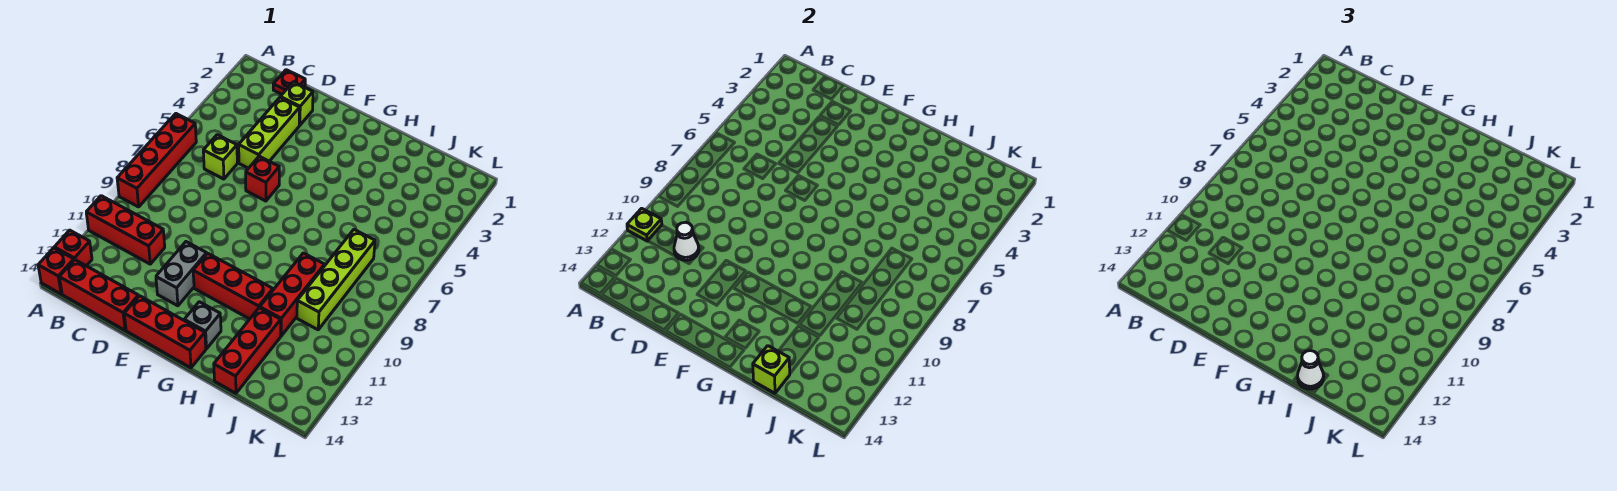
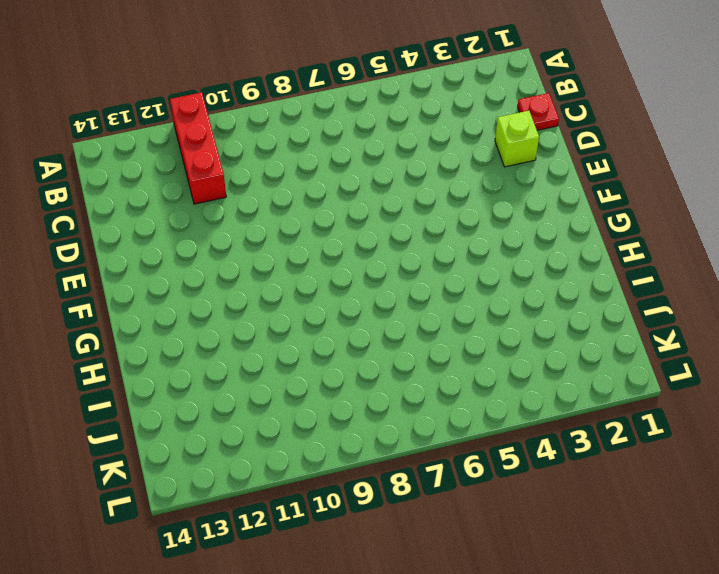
none -> red brick A6:A9 level 1
none -> red brick A13 level 1
none -> red brick A14 level 1

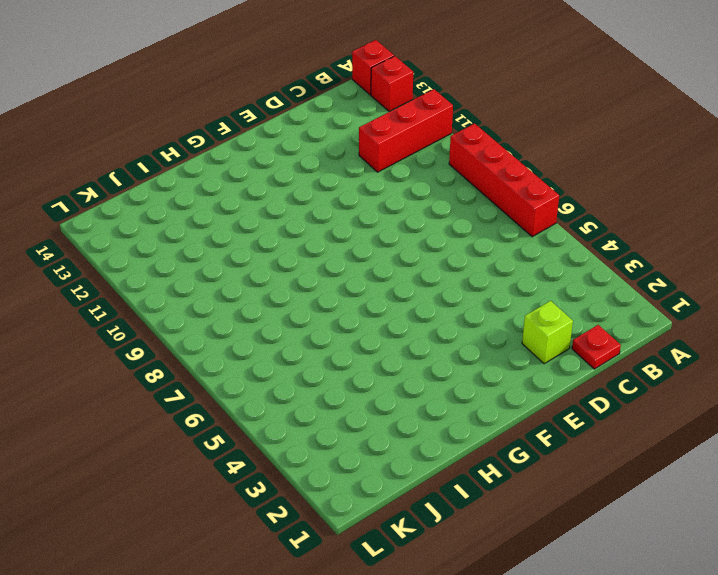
none -> red brick B14:D14 level 1
none -> lime brick C6 level 1
none -> lime brick D3:D5 level 1

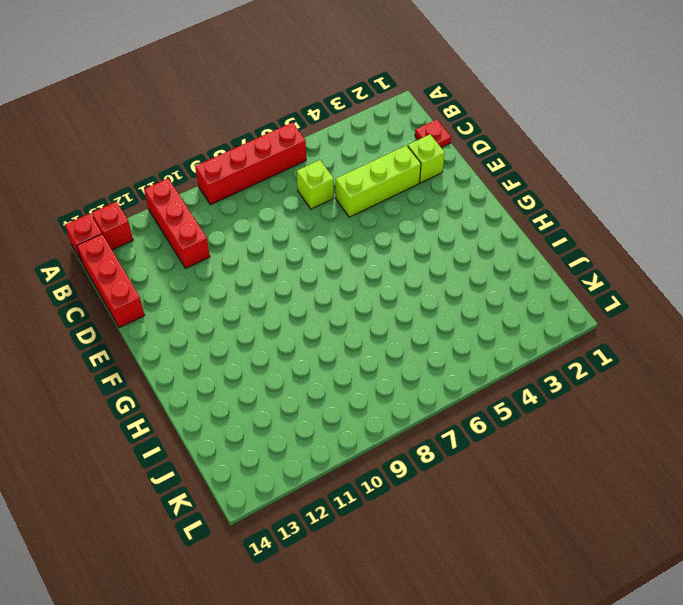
none -> red brick E6 level 1
none -> grey brick E11:E12 level 1
none -> red brick E14:G14 level 1

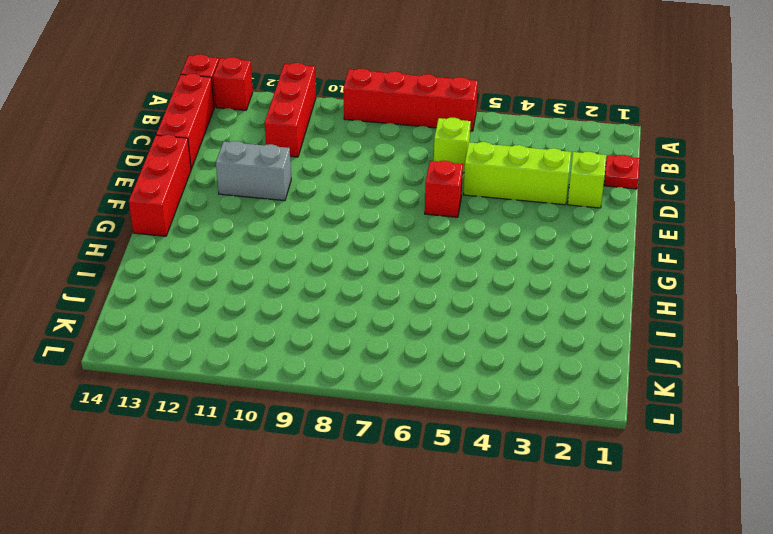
none -> red brick F11:H11 level 1
none -> grey brick G13 level 1
none -> red brick I9:I11 level 1

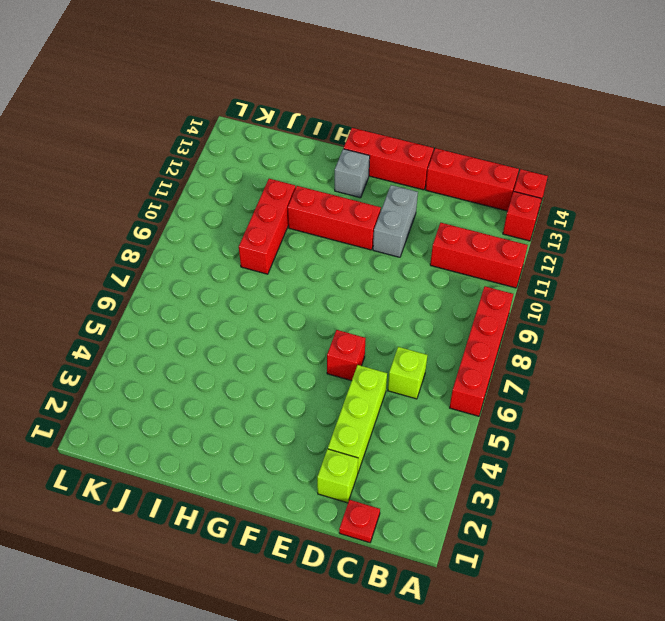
none -> red brick I12:I14 level 1
none -> lime brick J7:J10 level 1
none -> lime plate A11 level 2

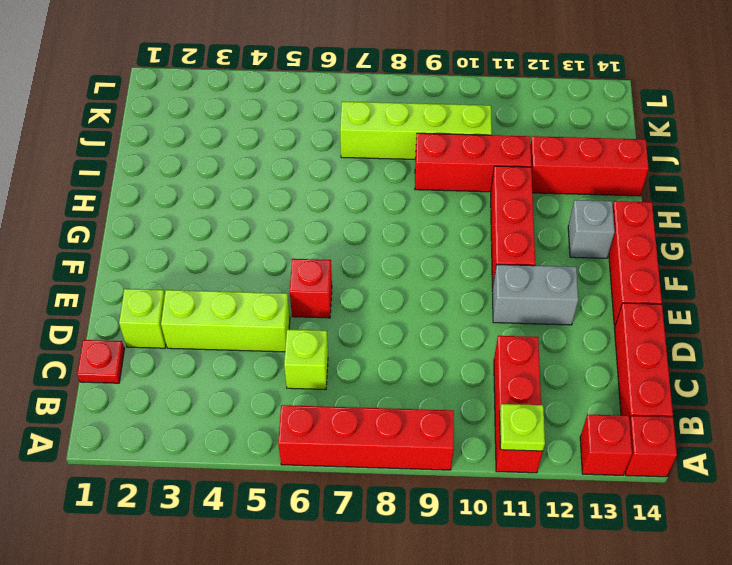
none -> white cone C11 level 2
none -> lime brick I14 level 2
none -> white cone I14 level 3

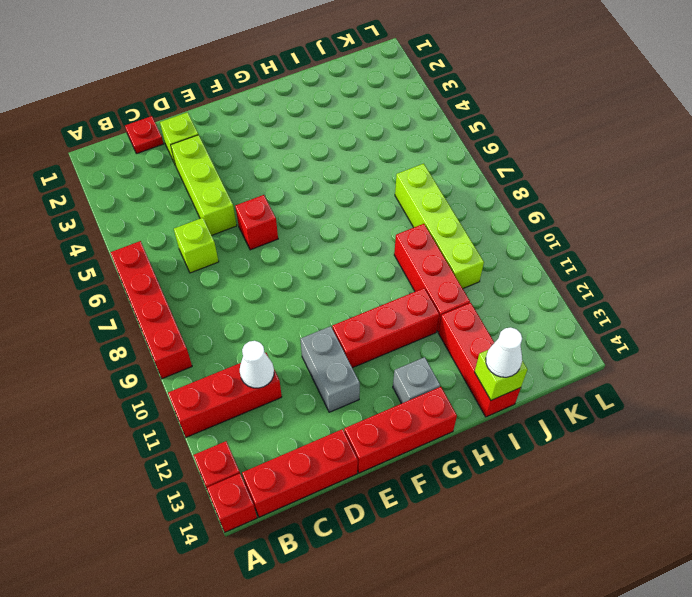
none -> lime plate A11 level 2

